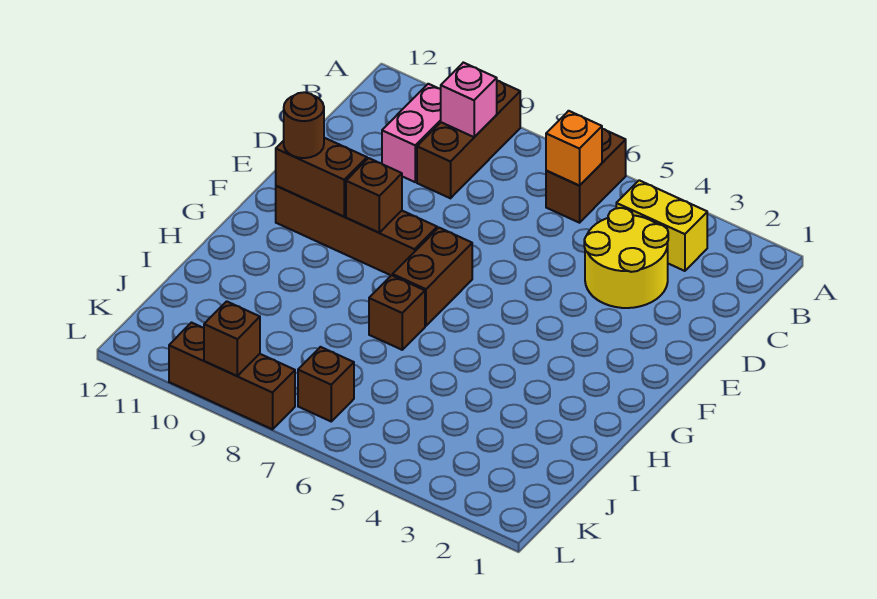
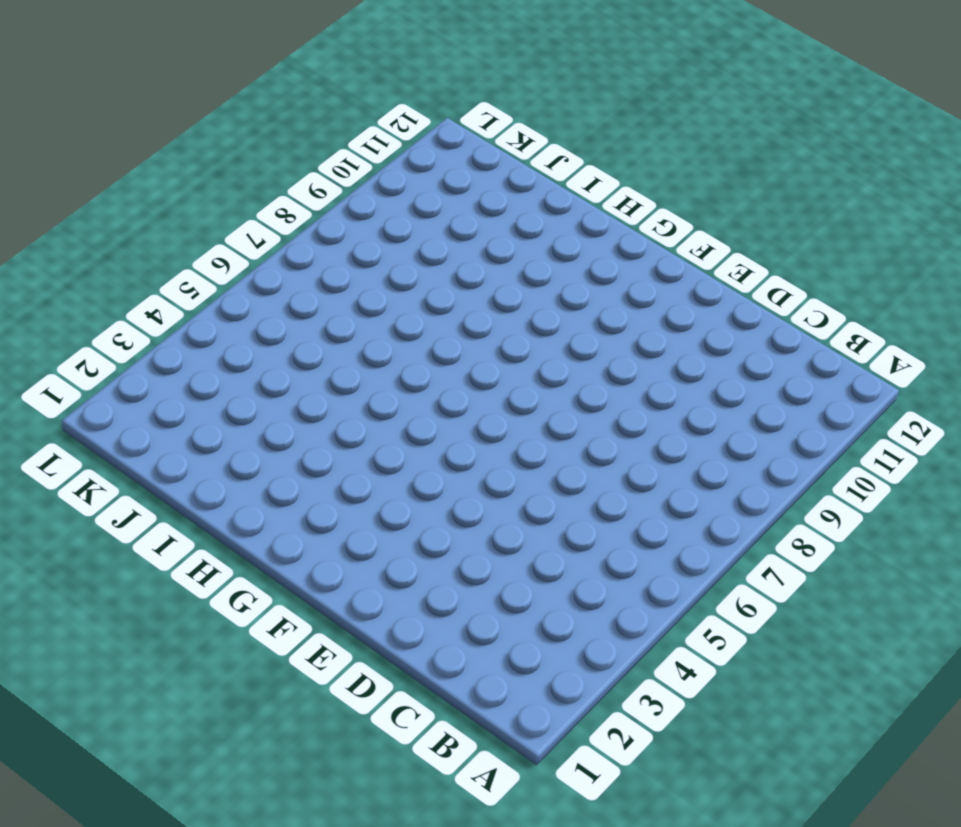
none -> brown brick A6:B6 level 1
none -> brown brick A9:C9 level 1
none -> yellow brick B3:B4 level 1

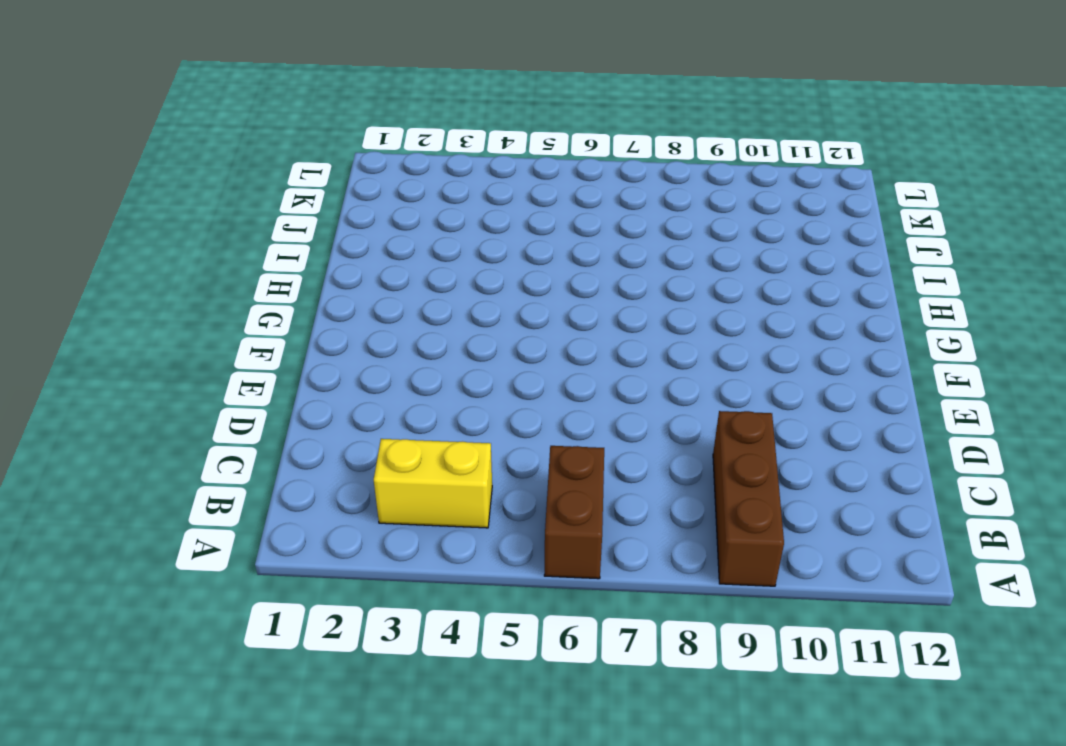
none -> pink brick B10:C10 level 1
none -> yellow round brick C3:D4 level 1
none -> brown brick F7:G7 level 1

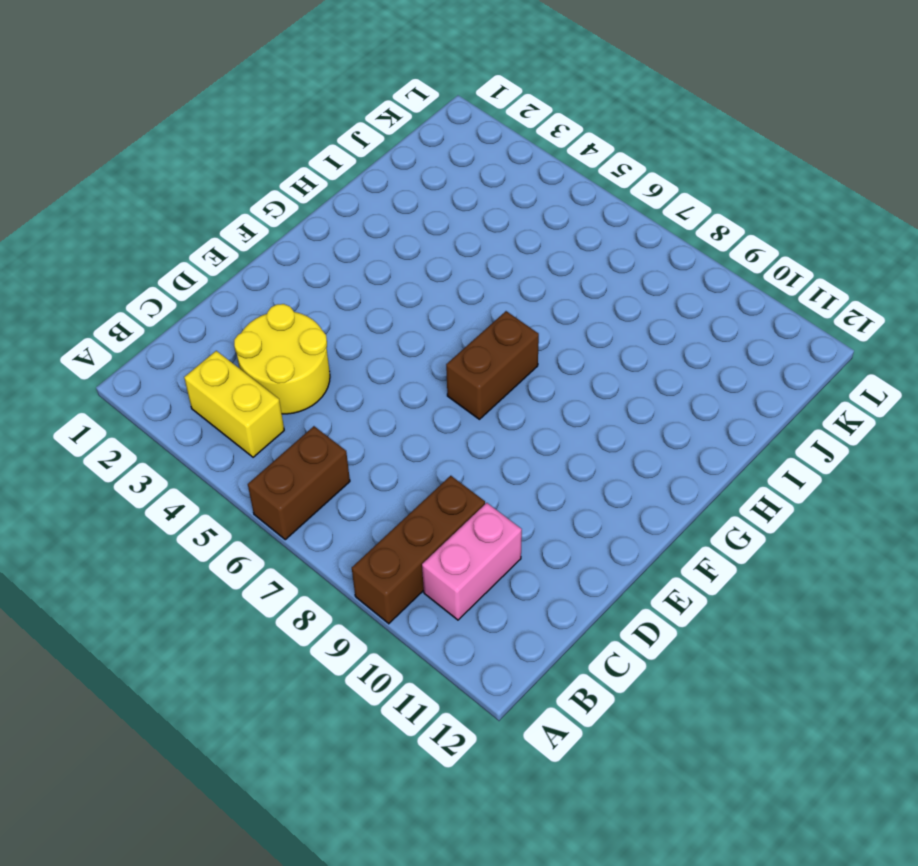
none -> brown brick F8:F11 level 1
none -> brown brick H7 level 1
none -> brown brick K7 level 1

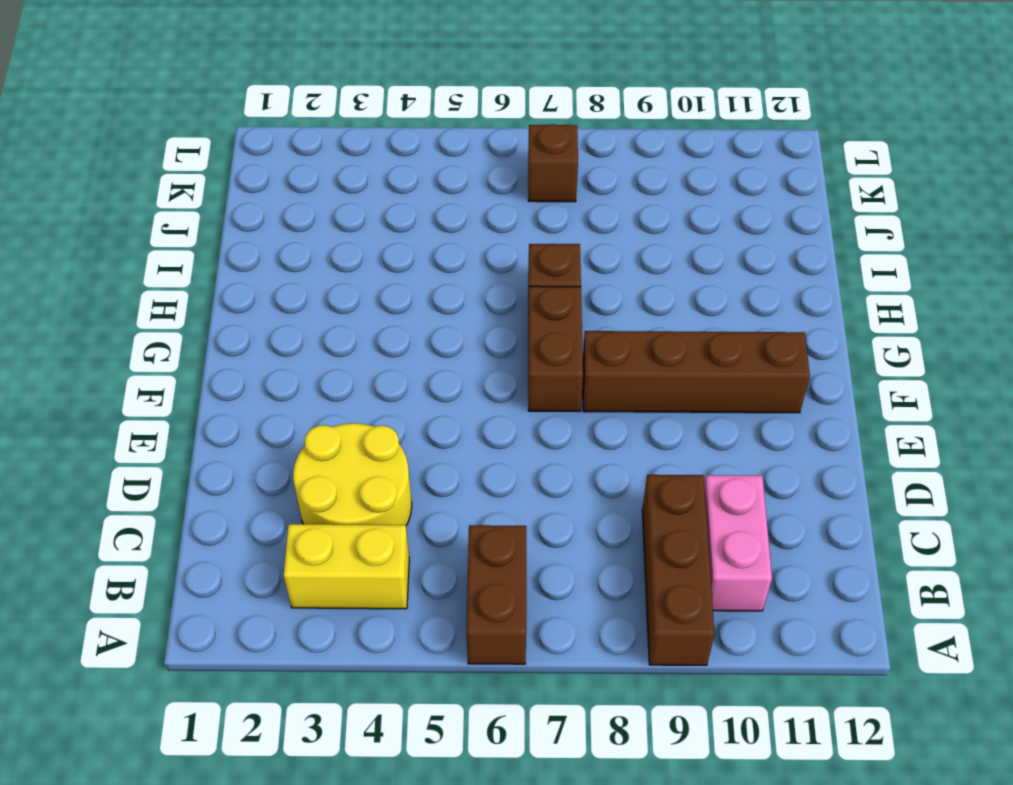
none -> brown brick L8:L10 level 1
none -> orange brick B6 level 2
none -> pink brick B9 level 2

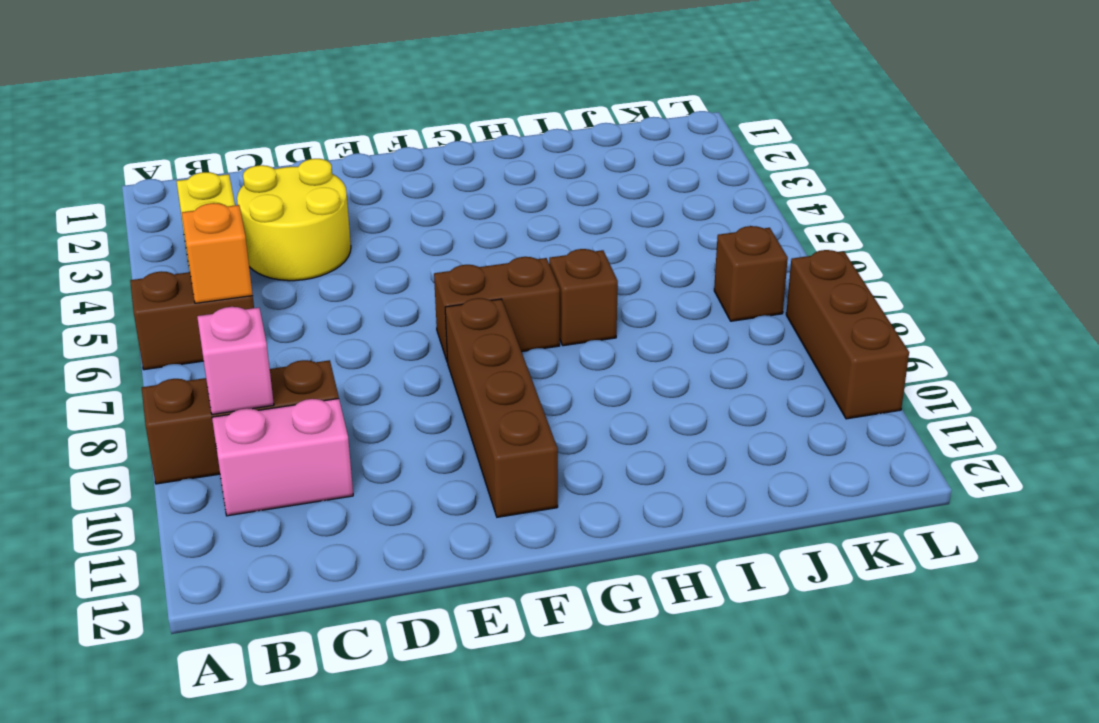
none -> brown brick F9 level 2
none -> brown brick F10:F11 level 2
none -> brown brick L9 level 2

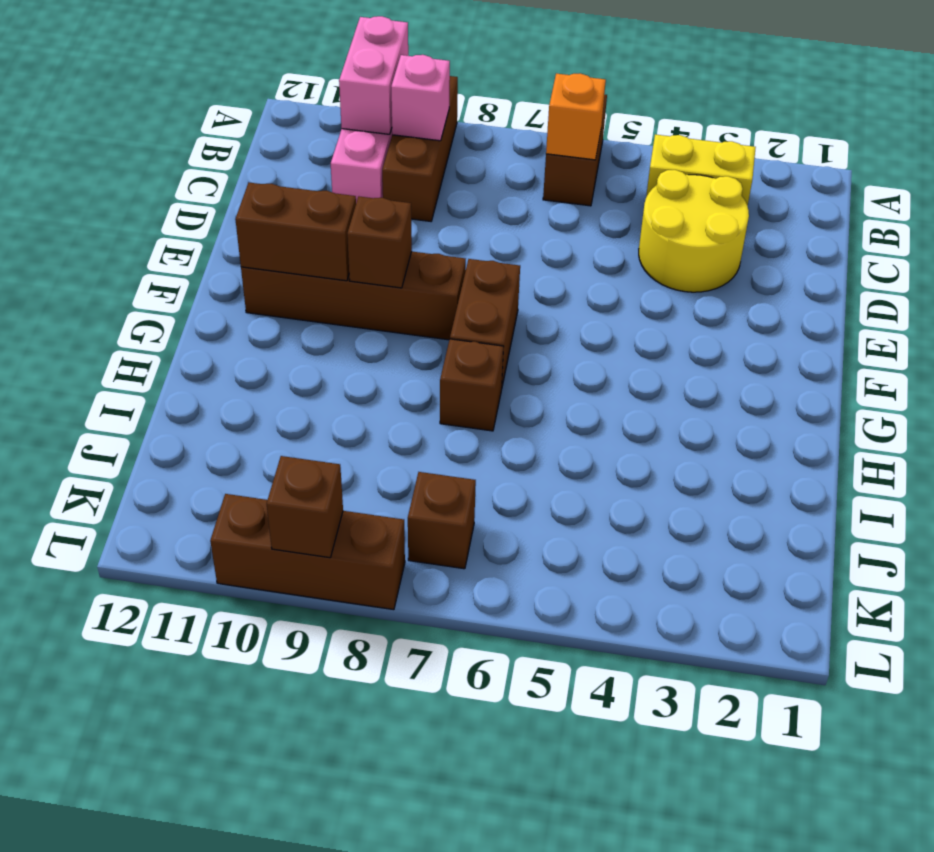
pink brick A10:B10 level 2 -> none
none -> brown round brick F11 level 3

